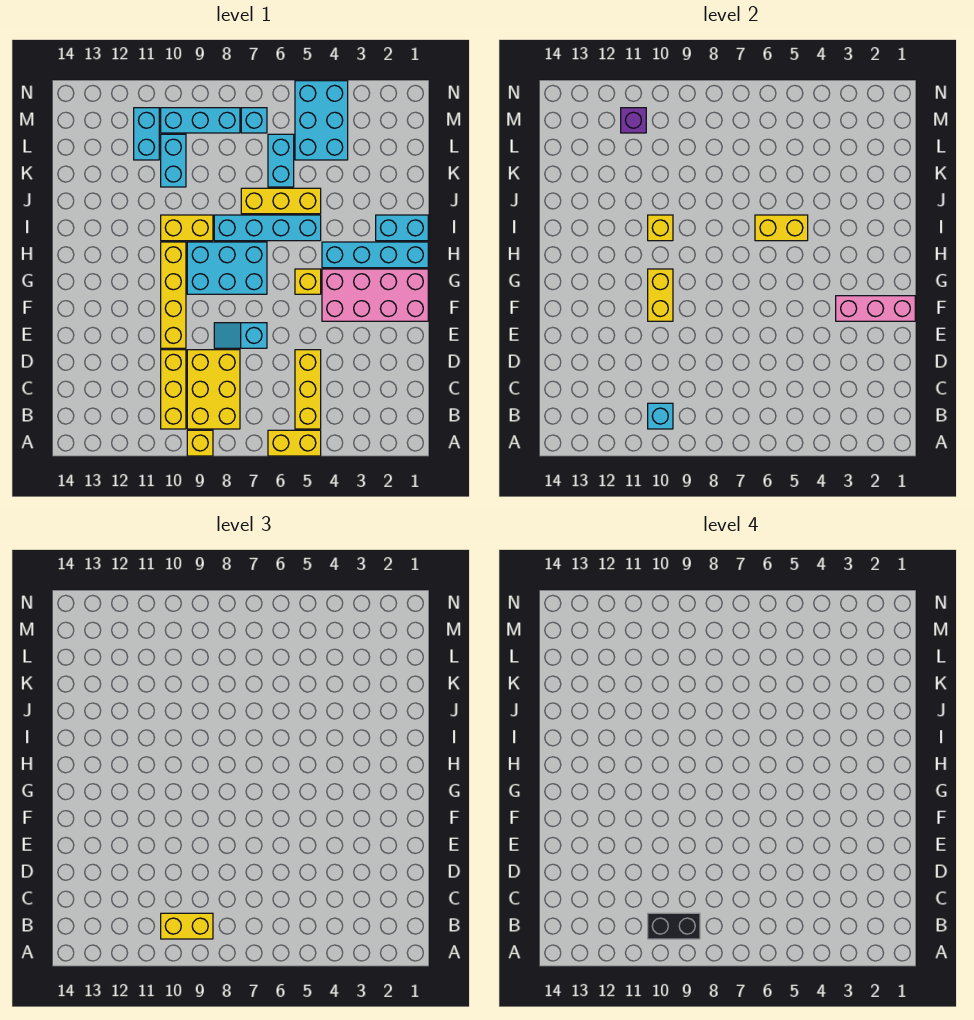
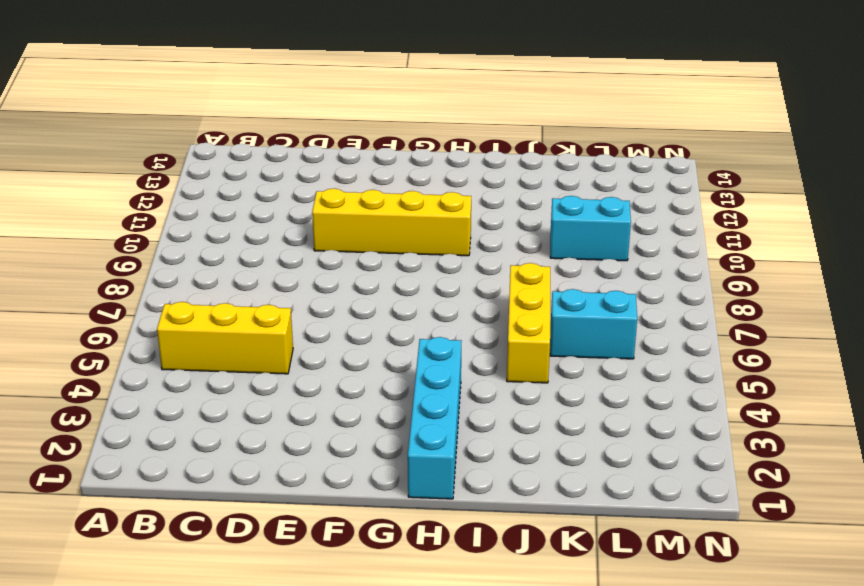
none -> yellow brick A5:A6 level 1
none -> yellow brick A9 level 1
none -> yellow brick B8:D9 level 1

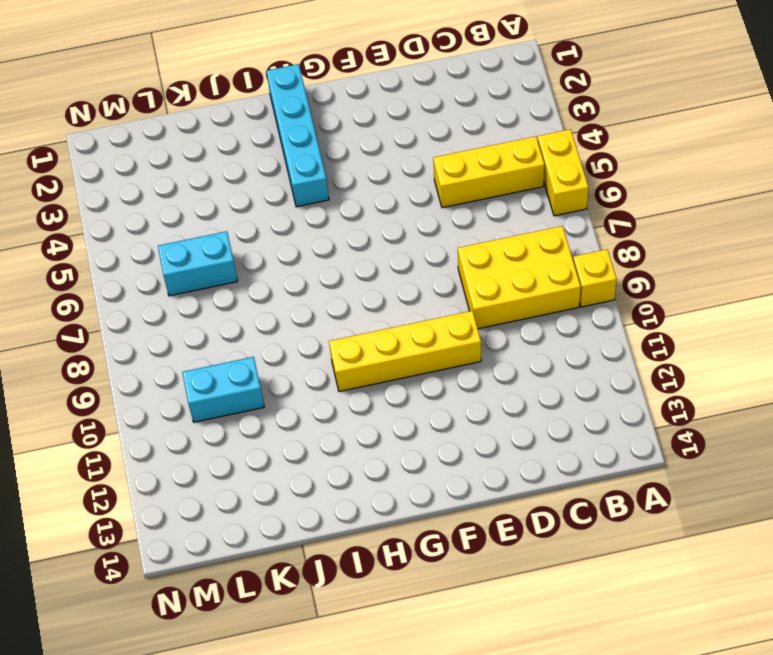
none -> yellow brick B10:D10 level 1
none -> cyan slope E7:E8 level 1 top 7
none -> pink brick F1:G4 level 1

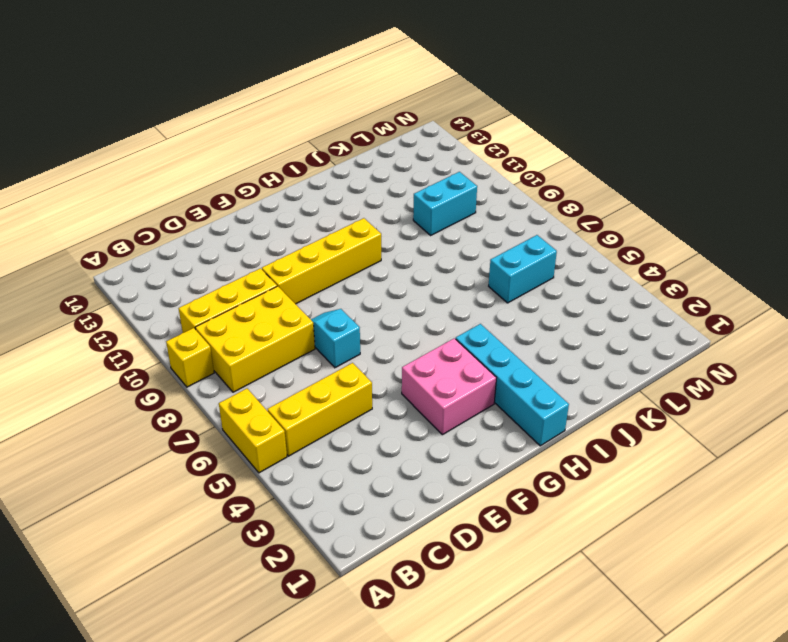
pink brick F3:G4 level 1 -> pink brick F1:G4 level 1
none -> yellow brick G5 level 1
none -> cyan brick G7:H9 level 1
none -> cyan brick I1:I2 level 1

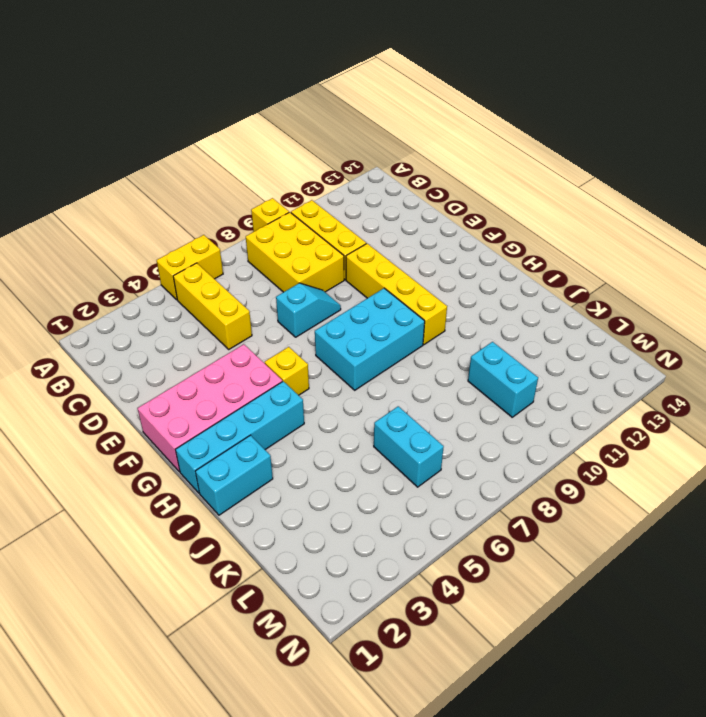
none -> cyan brick I5:I8 level 1
none -> yellow brick I9:I10 level 1
none -> yellow brick J5:J7 level 1

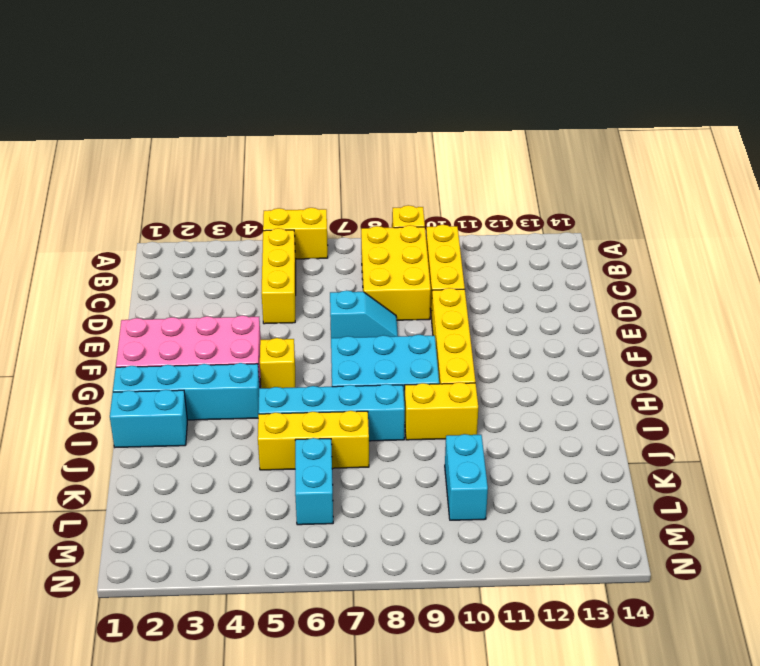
none -> cyan brick L4:N5 level 1
none -> cyan brick L11:M11 level 1
none -> cyan brick M7 level 1

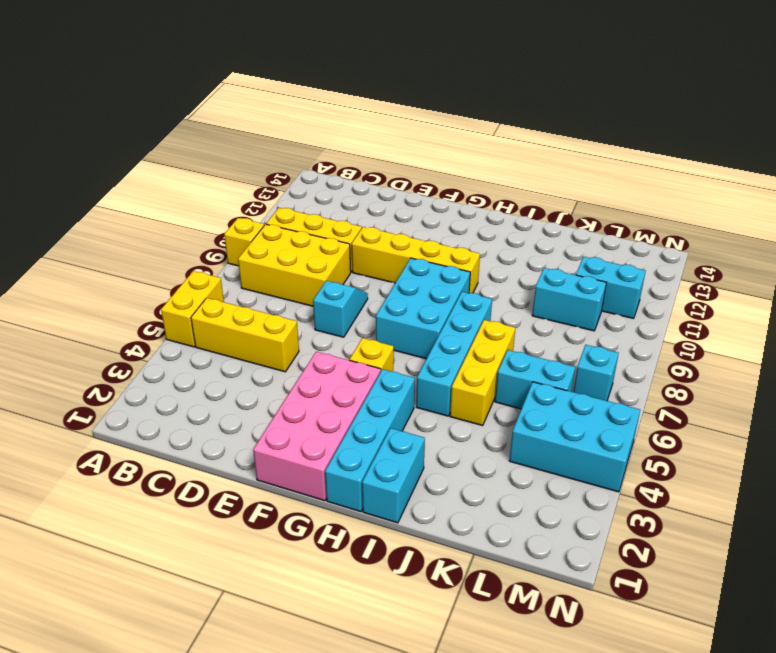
none -> yellow brick I9:I10 level 1
none -> cyan brick M8:M10 level 1
none -> cyan brick B10 level 2

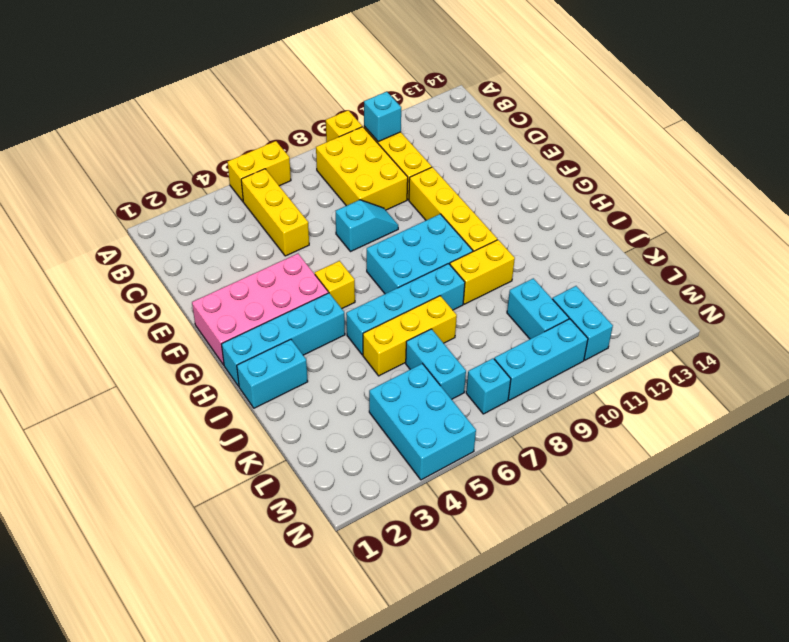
none -> pink brick F1:F3 level 2
none -> yellow brick F10:G10 level 2
none -> yellow brick I5:I6 level 2

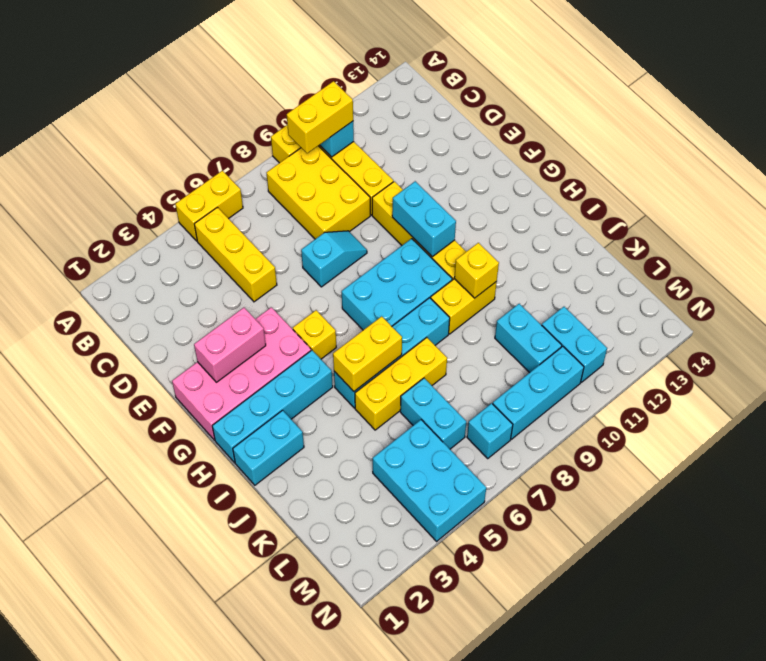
pink brick F2:F3 level 2 -> pink brick F1:F3 level 2
cyan brick F10:G10 level 2 -> yellow brick F10:G10 level 2
none -> purple brick M11 level 2
none -> black brick B9:B10 level 4

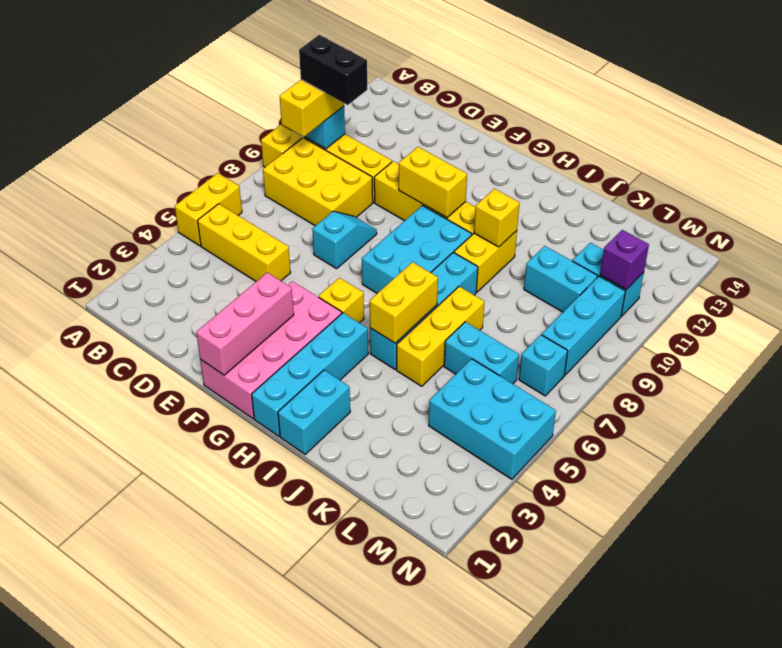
black brick B10:C10 level 4 -> black brick B9:B10 level 4

